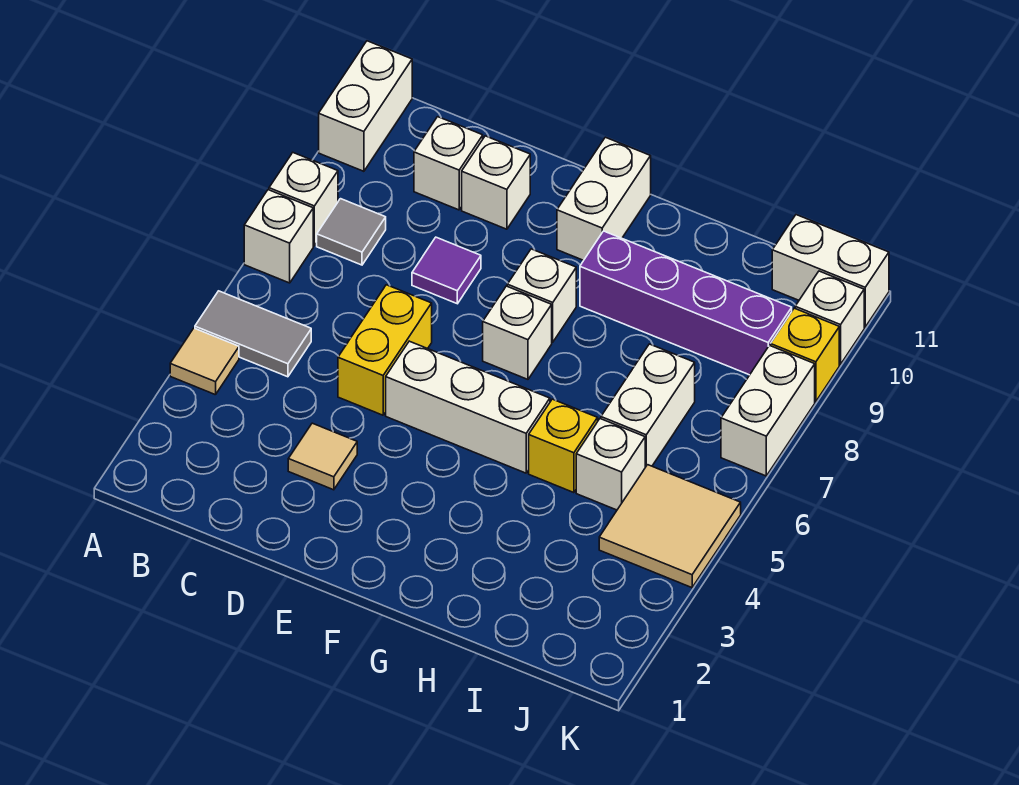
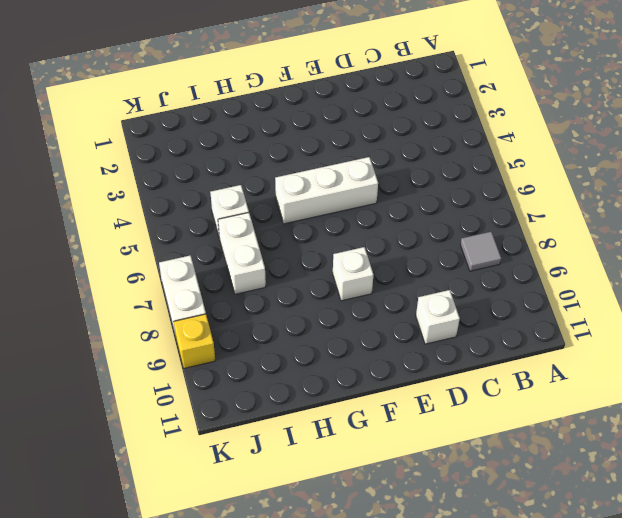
none -> tan tile A4 level 1
none -> grey tile A5:B5 level 1
none -> white brick A7 level 1

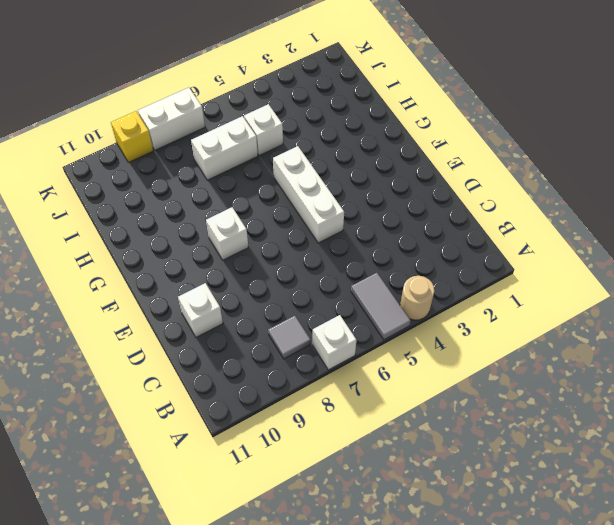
tan round brick A4 level 1 -> tan tile A4 level 1
none -> white brick A8 level 1
none -> white brick A10:A11 level 1
none -> white brick C10 level 1

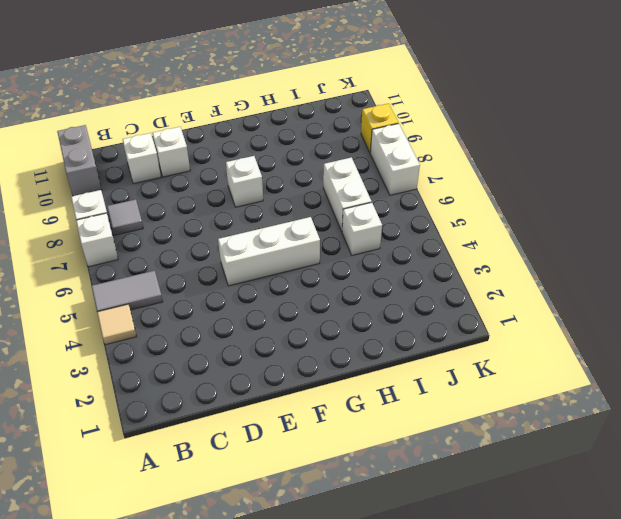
grey brick A10:A11 level 1 -> white brick A10:A11 level 1
none -> tan tile D3 level 1
none -> yellow brick D5:D6 level 1
none -> purple tile D8 level 1

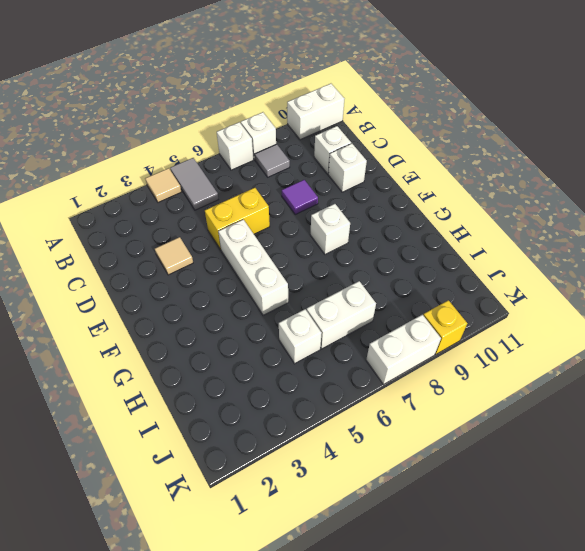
none -> white brick F7 level 1
none -> white brick F10:F11 level 1
none -> purple brick G9:J9 level 1

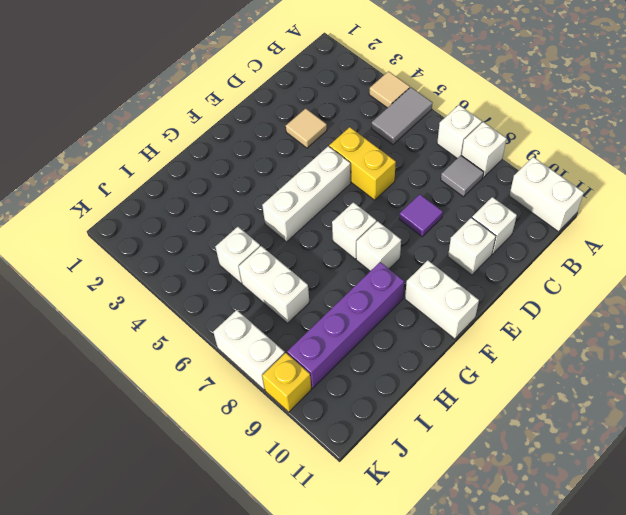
none -> yellow brick H5 level 1
none -> tan tile J4:K5 level 1
none -> white brick J11:K11 level 1

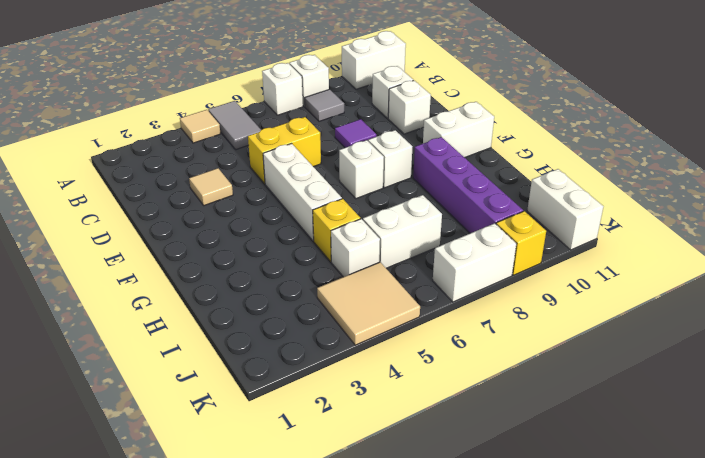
none -> white brick K10 level 1

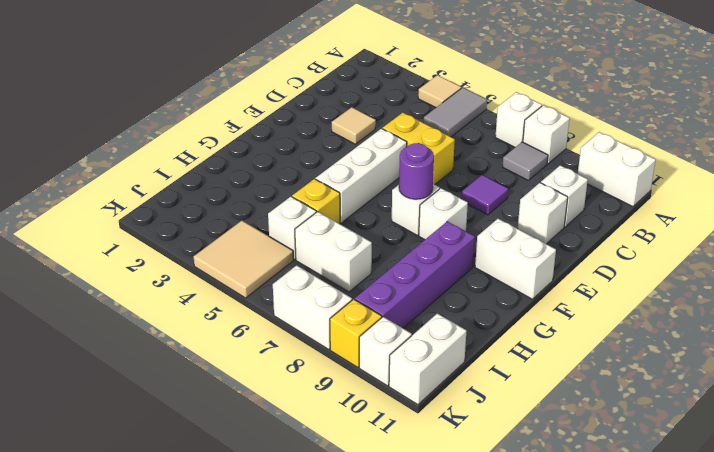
purple round brick F7 level 2 -> none

